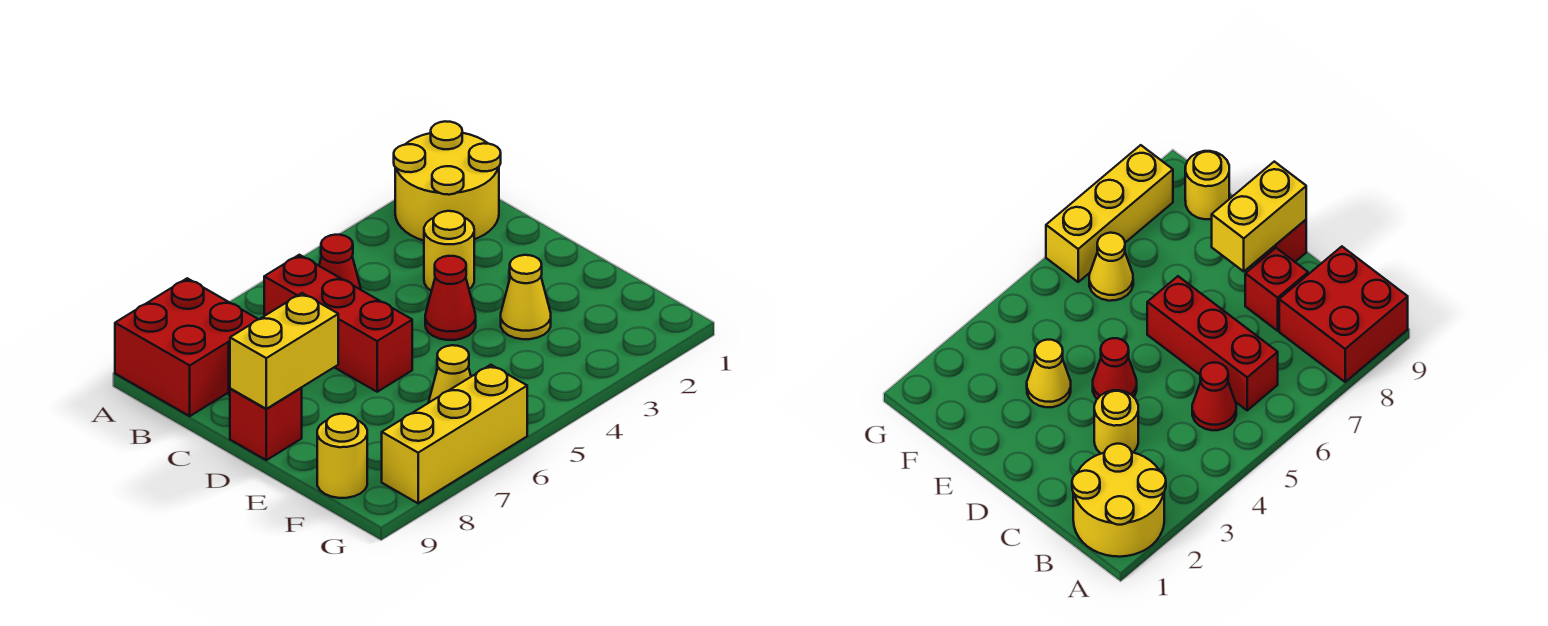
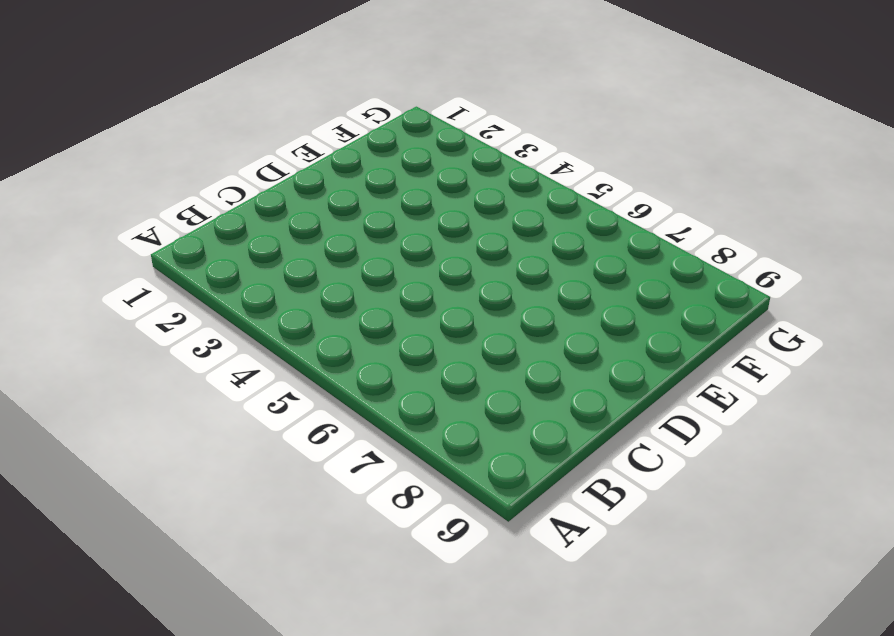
none -> yellow round brick A1:B2 level 1
none -> red brick A8:B9 level 1
none -> red cone B5 level 1

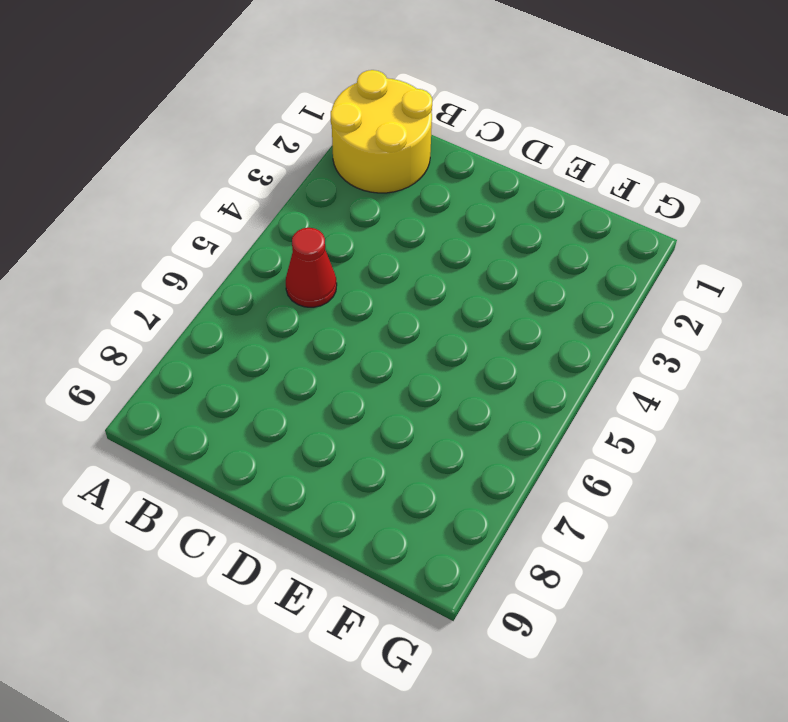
none -> red brick A8:B9 level 1
none -> red brick B6:D6 level 1
none -> yellow round brick C3 level 1

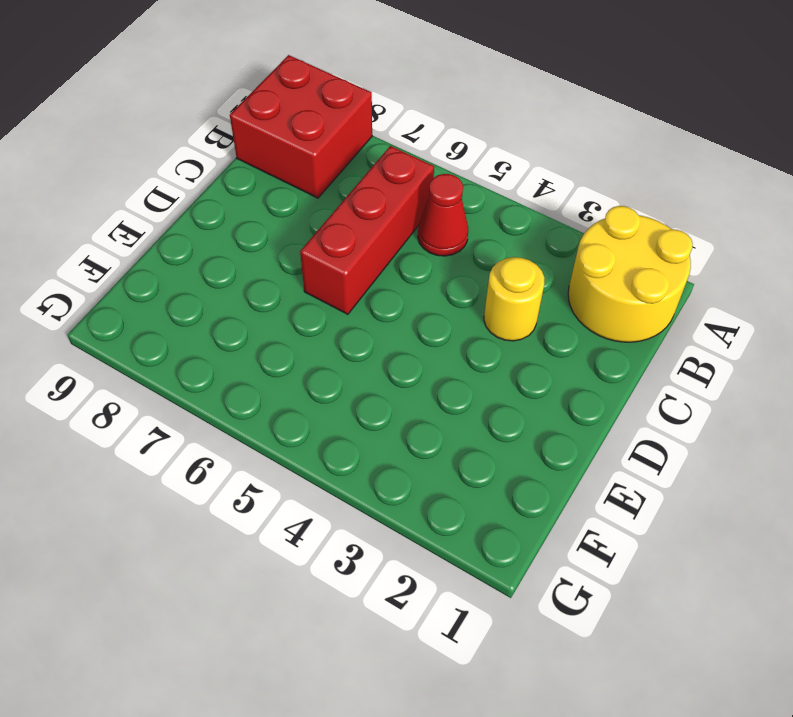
none -> red brick C8 level 1
none -> red cone D4 level 1
none -> red brick D9 level 1

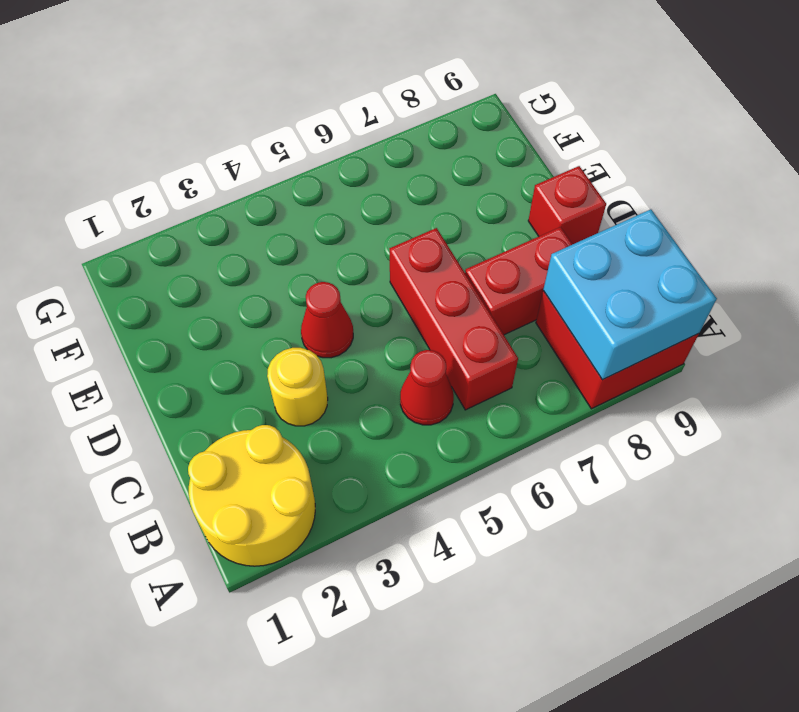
cyan brick A8:B9 level 2 -> none
red brick C7:C8 level 1 -> red brick C8 level 1
none -> yellow cone E3 level 1
none -> yellow cone F6 level 1
none -> yellow round brick F9 level 1

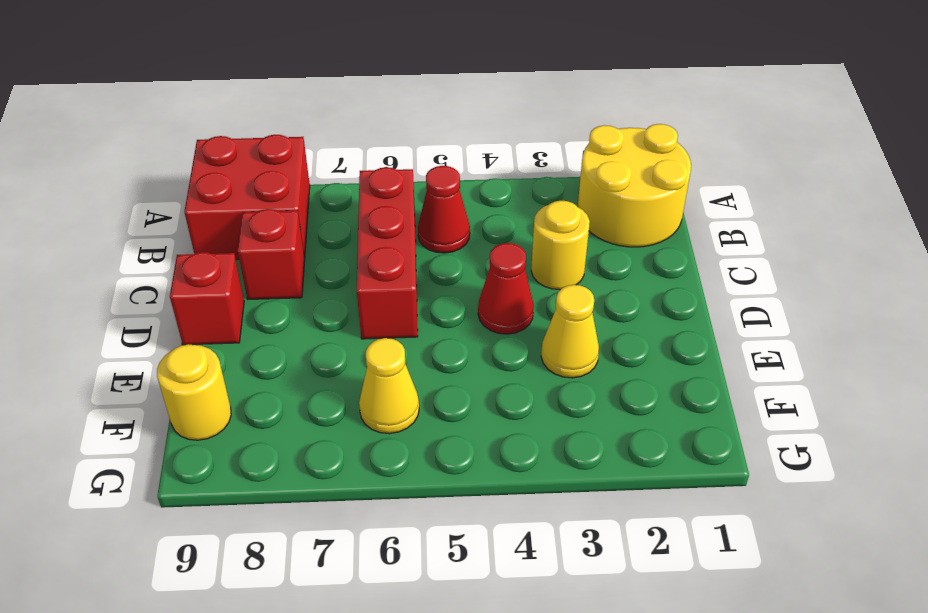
none -> yellow brick G6:G8 level 1
none -> yellow brick D8:D9 level 2

